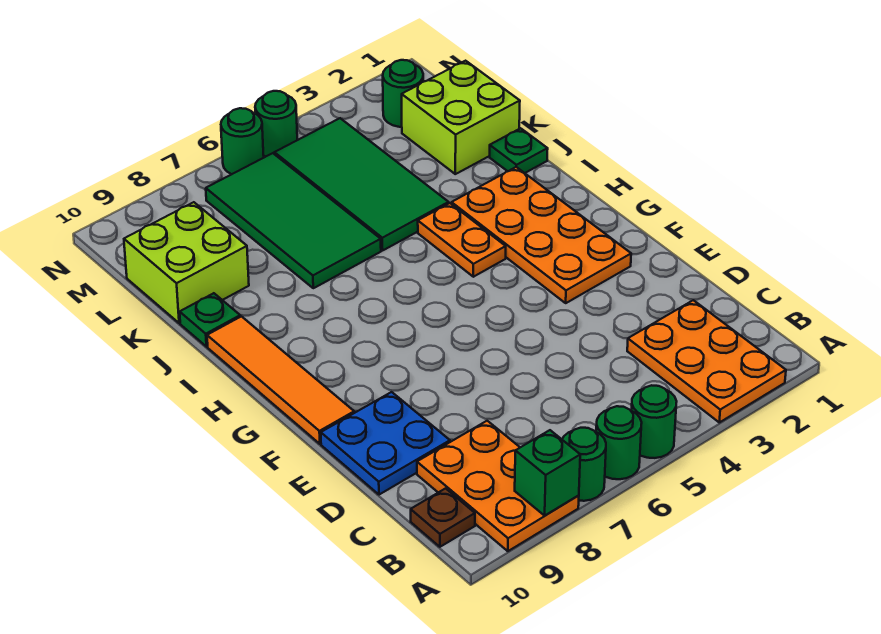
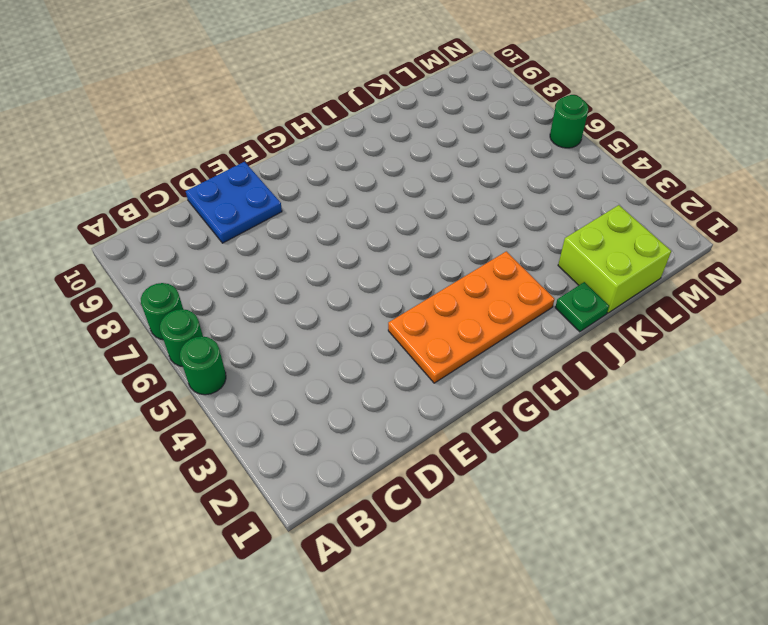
none -> orange plate A2:C3 level 1
none -> orange plate A8:C9 level 1
none -> brown plate B10 level 1

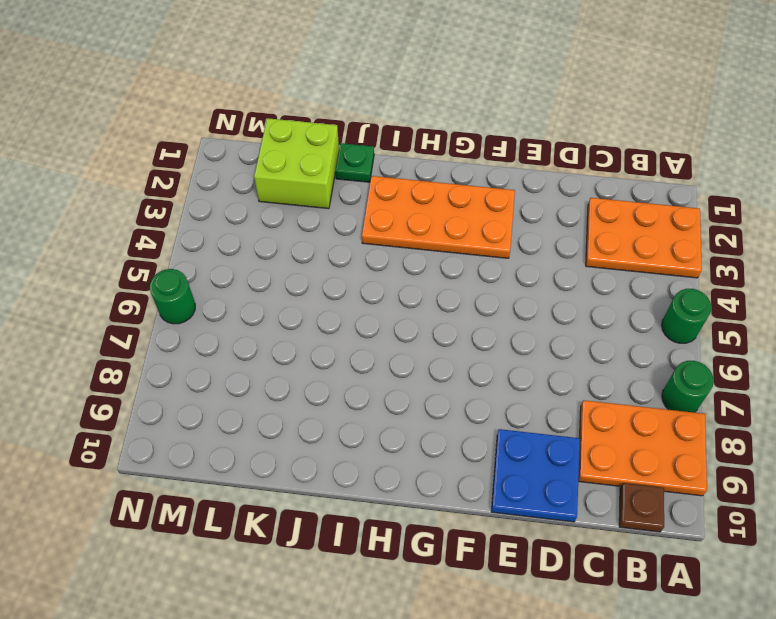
none -> green round brick A6 level 1
none -> orange tile F10:I10 level 1
none -> orange plate H4:I4 level 1

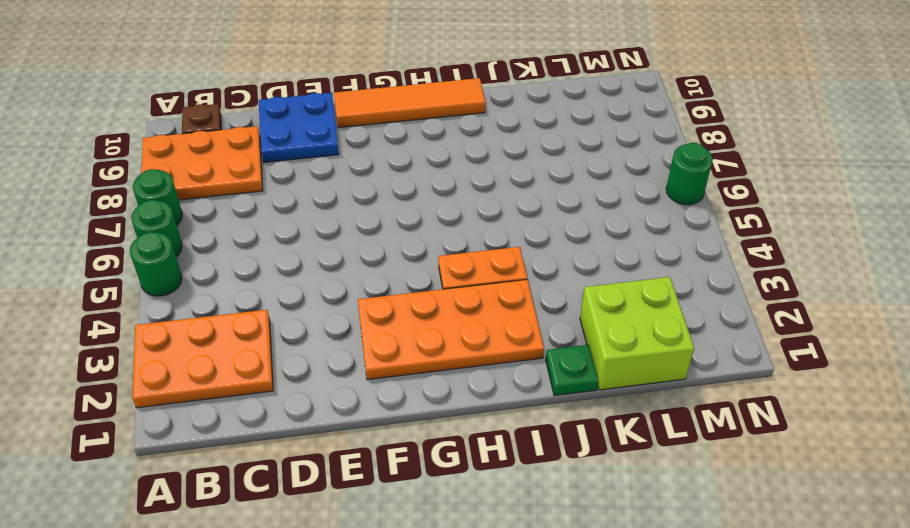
none -> green tile J4:M5 level 1
none -> green tile J6:M7 level 1
none -> green plate J10 level 1

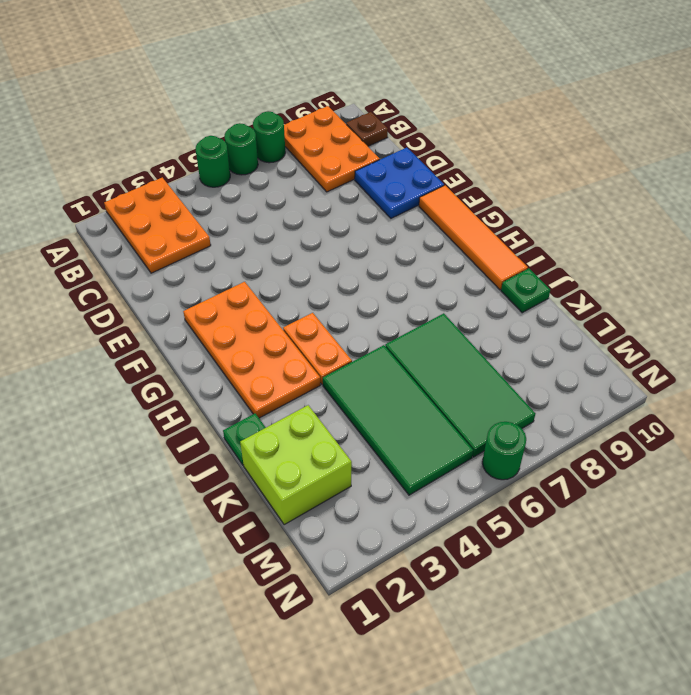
none -> lime brick K9:L10 level 1
none -> green round brick M2 level 1
none -> green round brick N5 level 1

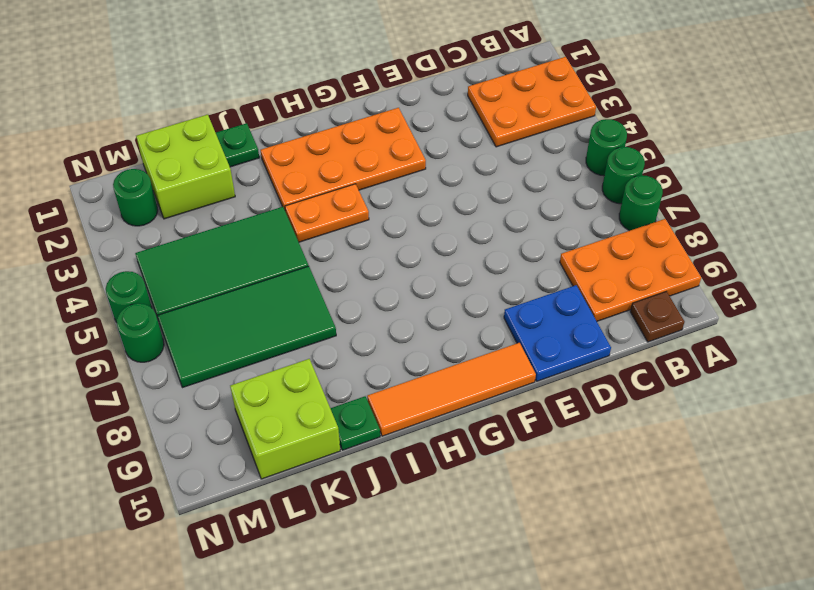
none -> green brick A8 level 2

